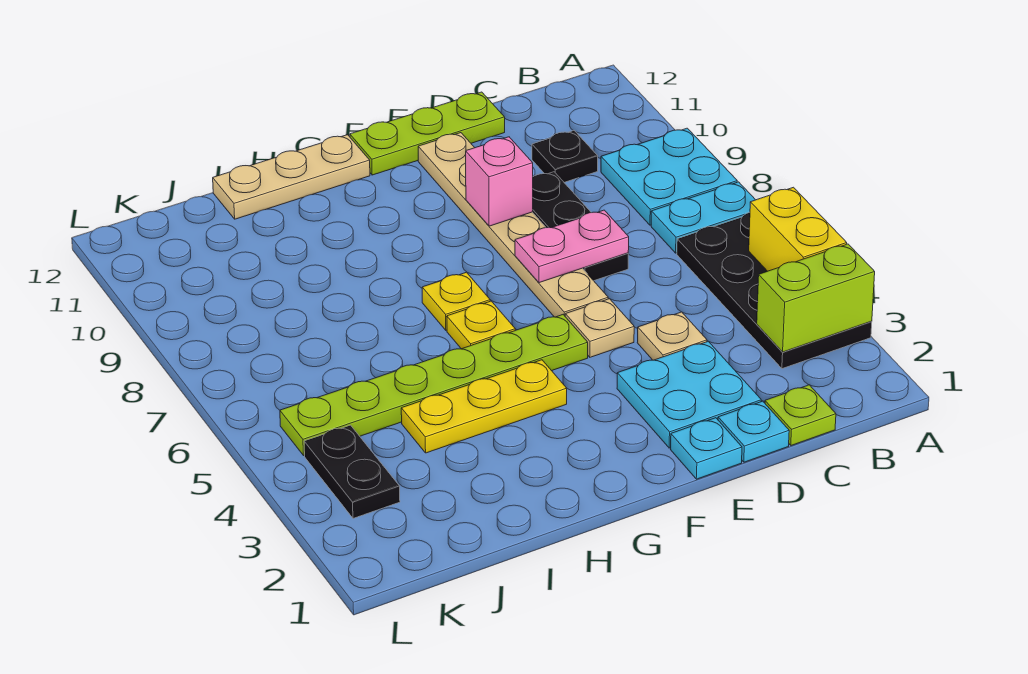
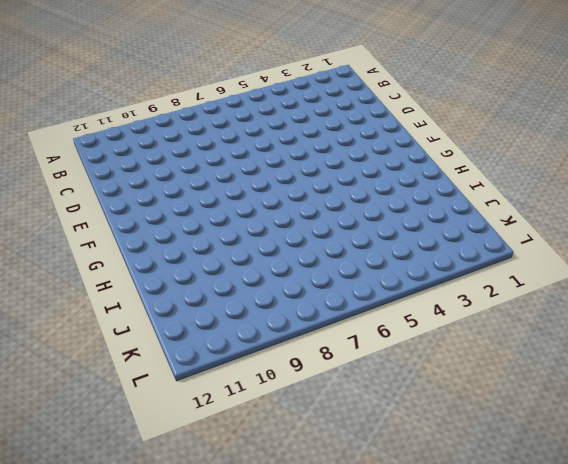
none -> black plate A3:B6 level 1
none -> cyan plate A7:B7 level 1
none -> cyan plate A8:B9 level 1

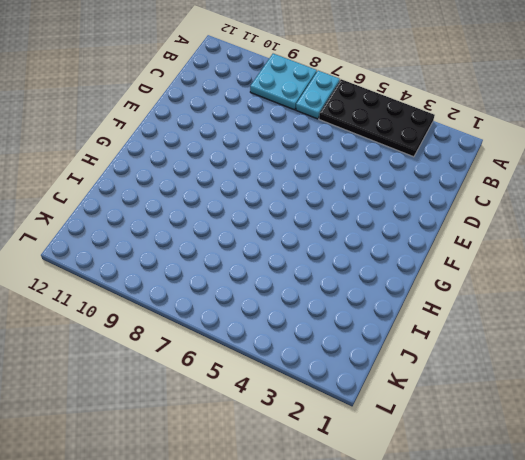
none -> lime plate C1 level 1
none -> black plate C10 level 1
none -> cyan plate D1 level 1

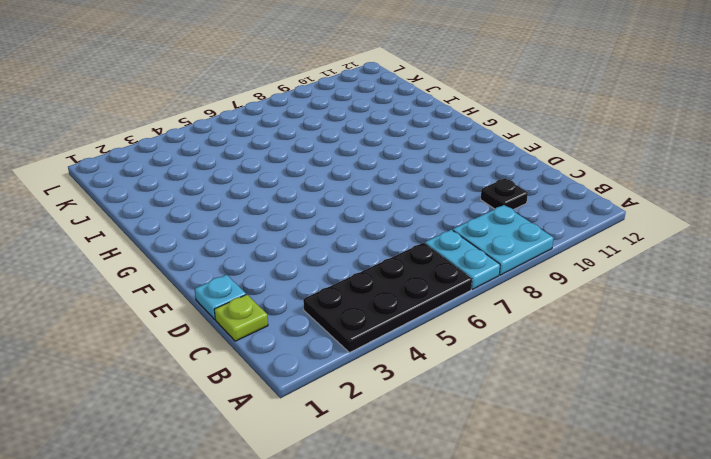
none -> cyan plate D2:E3 level 1
none -> tan plate D4 level 1
none -> black plate D7:D9 level 1

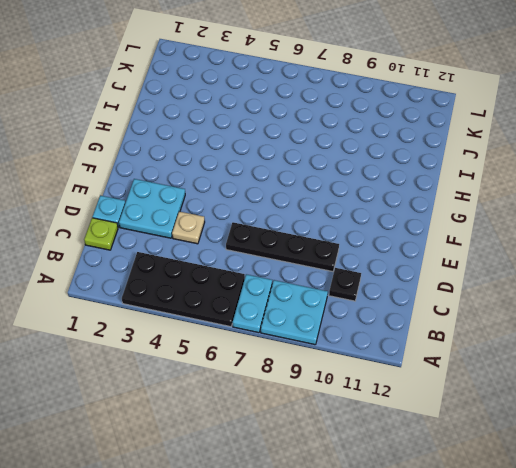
black plate D6:D9 level 1 -> black plate D7:D9 level 1
none -> lime plate D12:F12 level 1
none -> cyan plate E1 level 1
none -> tan plate E5 level 1

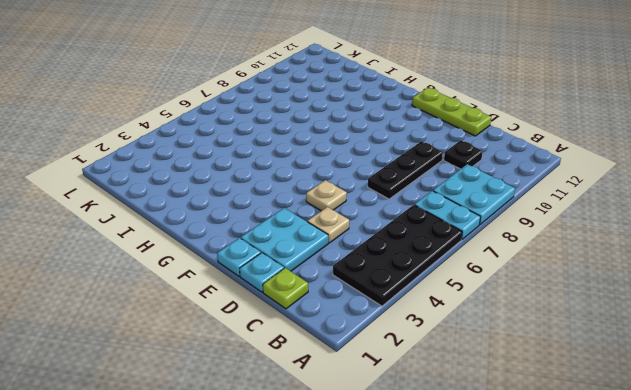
none -> tan plate E6:E11 level 1
none -> lime plate F5:K5 level 1
none -> yellow plate G4:I4 level 1

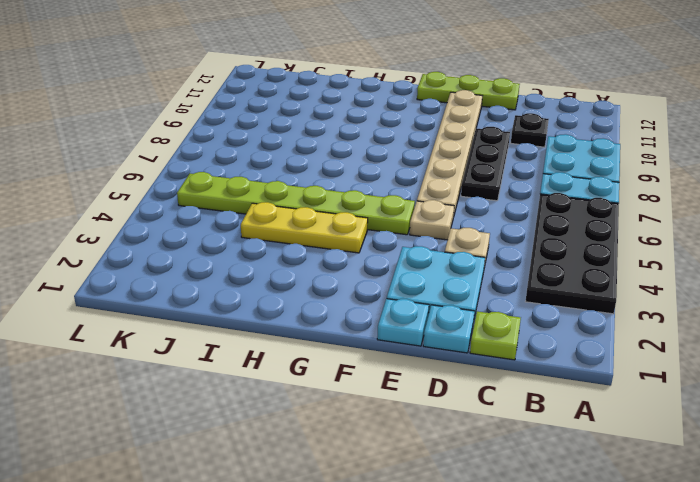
none -> yellow plate G6 level 1
none -> yellow plate G7 level 1
none -> tan plate G12:I12 level 1

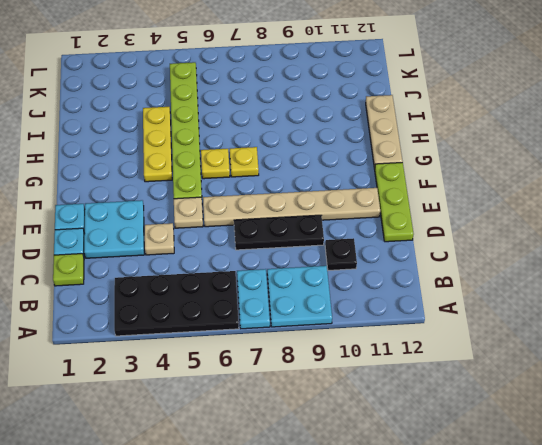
none -> black plate K3:K4 level 1
none -> lime brick A3:B3 level 2
none -> yellow brick A4:A5 level 2

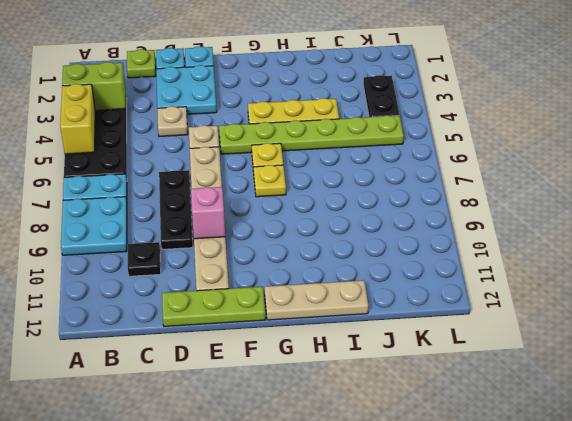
none -> pink plate D7:E7 level 2

